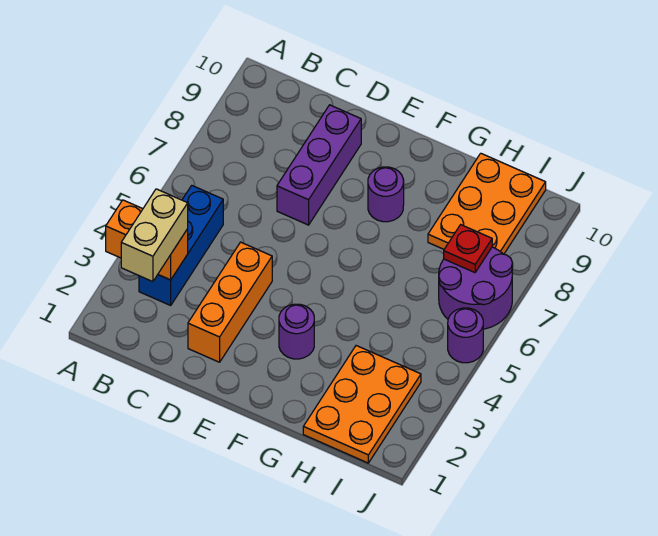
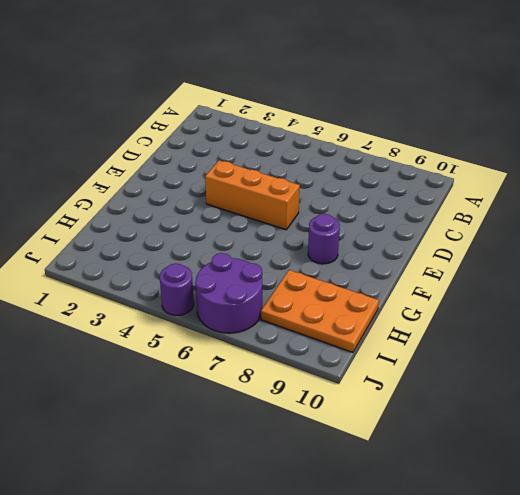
orange brick E4:E6 level 1 -> orange brick D2:D4 level 1
none -> blue brick B3:B5 level 1
none -> purple brick D7:D9 level 1
none -> purple round brick F3 level 1

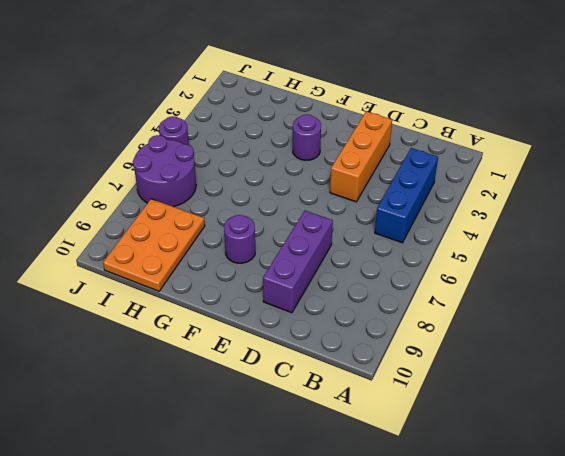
none -> orange plate H1:I3 level 1
none -> orange brick A3:B3 level 2
none -> red plate I7 level 2

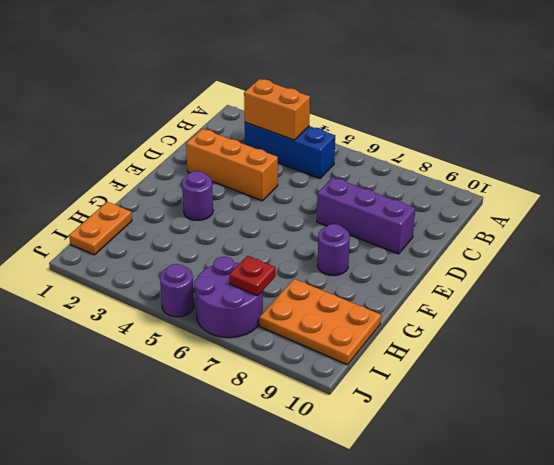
orange brick B3:B4 level 2 -> orange brick A3:B3 level 2
orange plate H1:I1 level 1 -> orange plate H1:I3 level 1
none -> tan brick B2:B3 level 3

